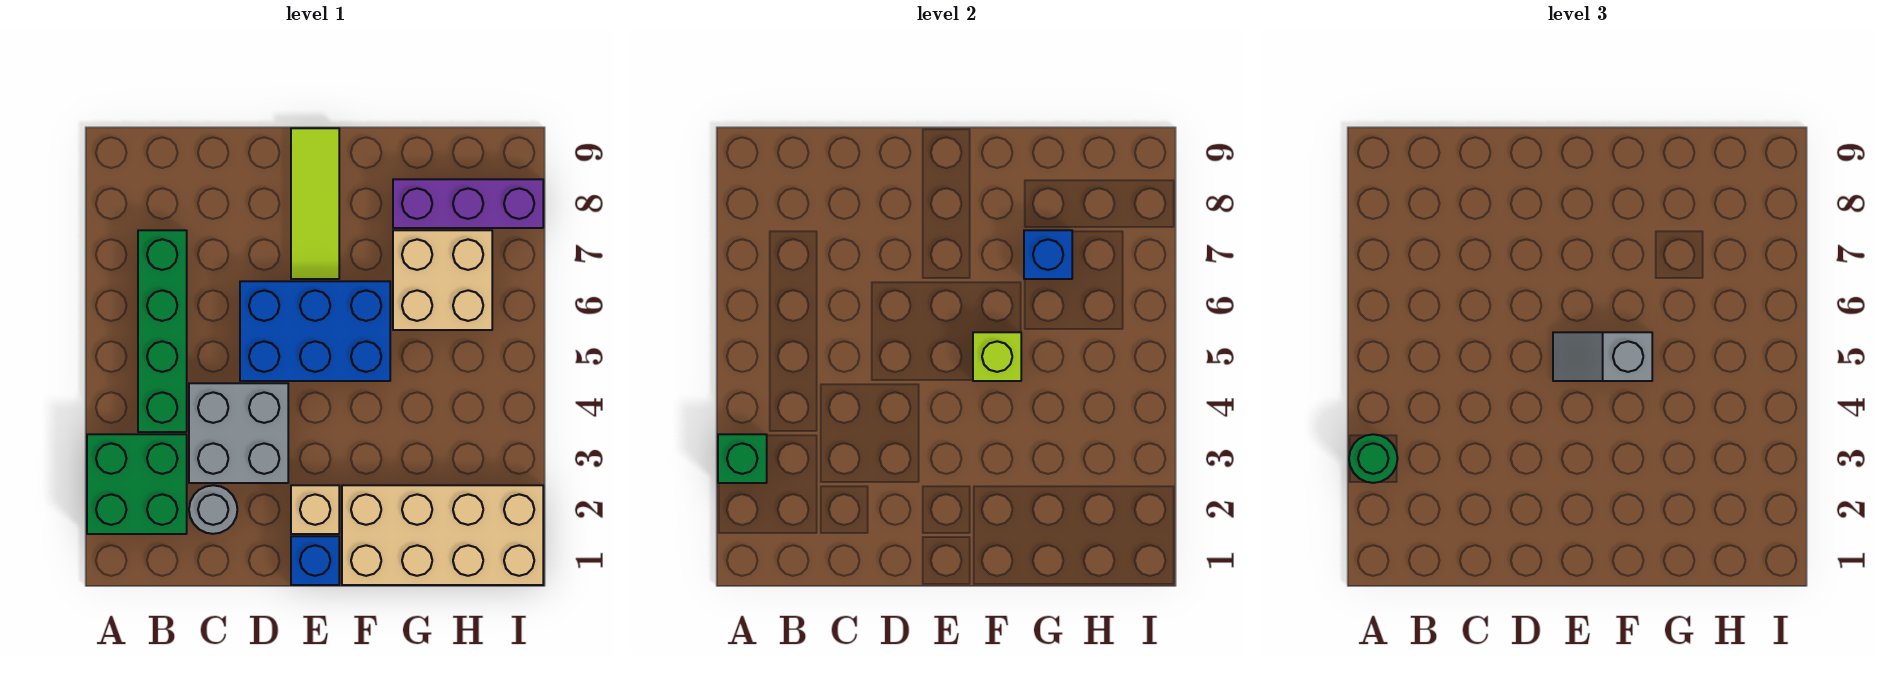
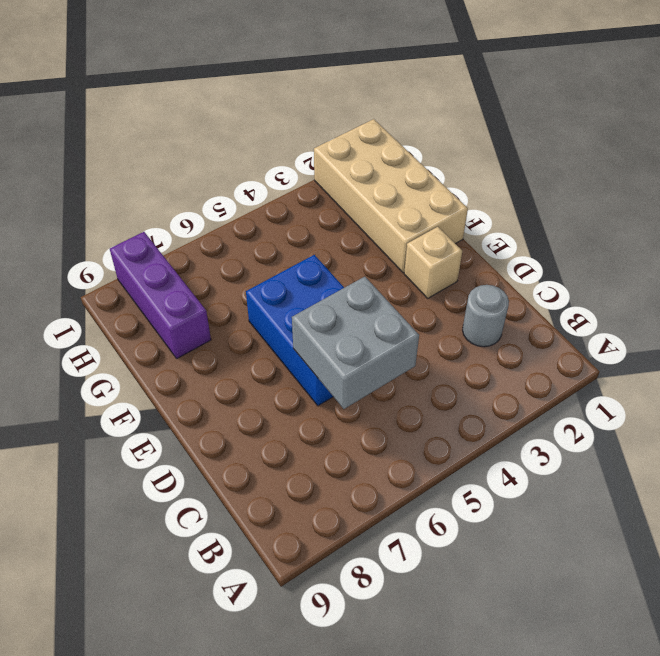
grey brick C5:D6 level 2 -> grey brick C3:D4 level 1
none -> green brick A2:B3 level 1
none -> green brick B4:B7 level 1
none -> blue brick E1 level 1

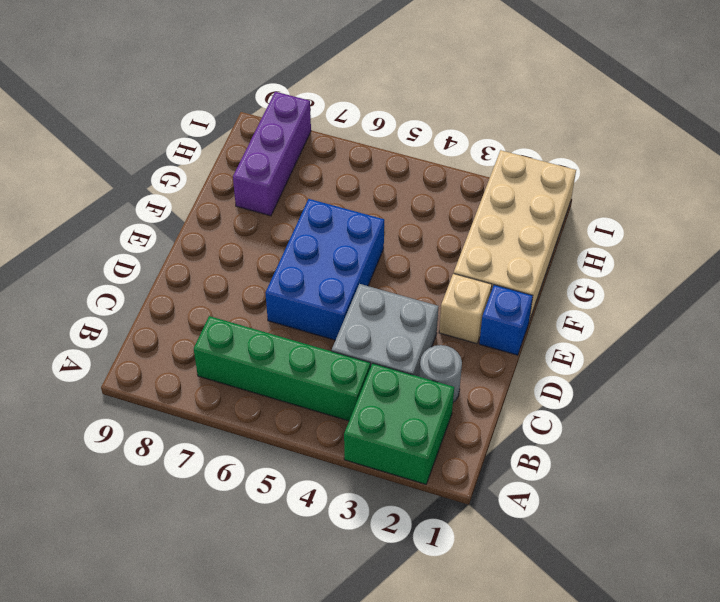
none -> lime tile E7:E9 level 1
none -> tan brick G6:H7 level 1
none -> green brick A3 level 2

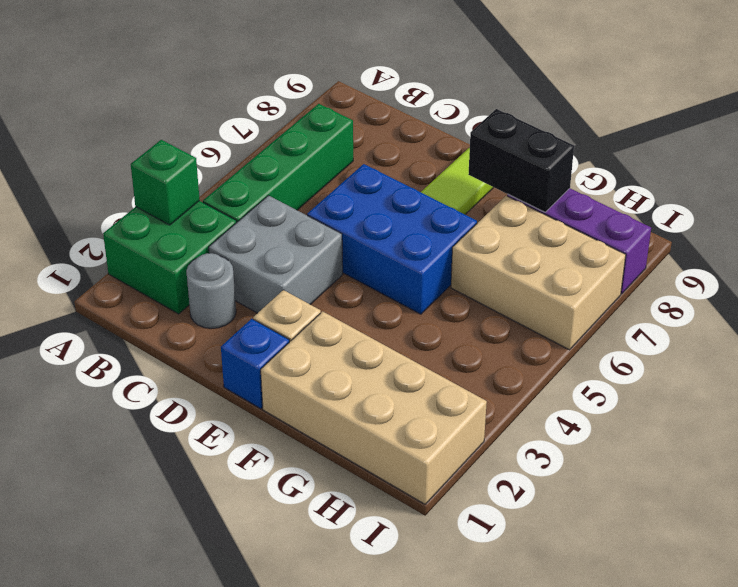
black brick F8:G8 level 2 -> none
tan brick G6:I7 level 1 -> tan brick G6:H7 level 1
none -> lime brick F5 level 2
none -> blue brick G7 level 2
none -> green round brick A3 level 3

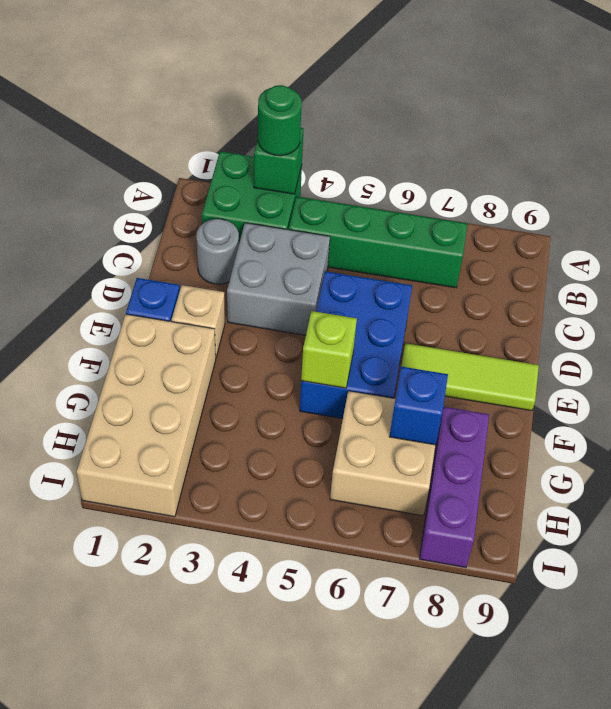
none -> grey slope E5:F5 level 3 top F

